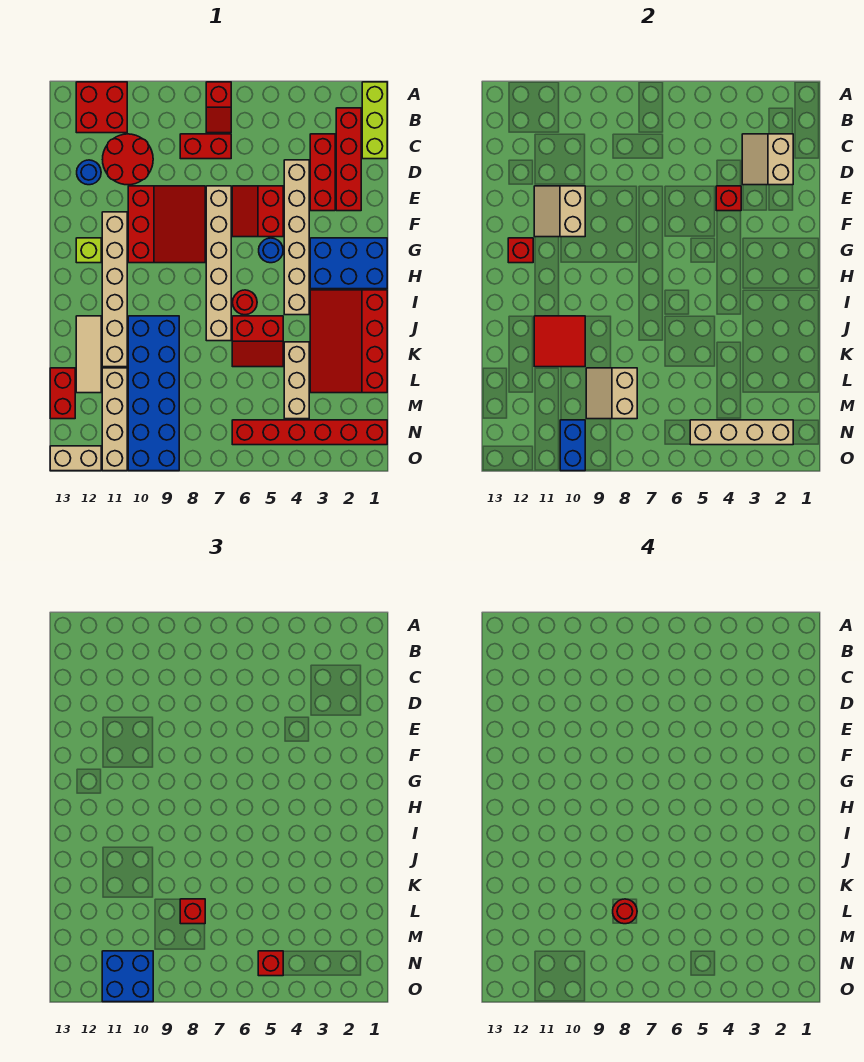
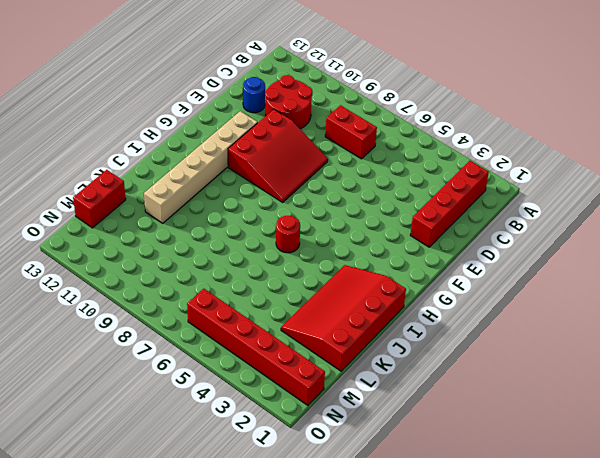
none -> lime brick A1:C1 level 1
none -> red slope A7:B7 level 1 top A
none -> red brick A11:B12 level 1
none -> red brick C3:E3 level 1

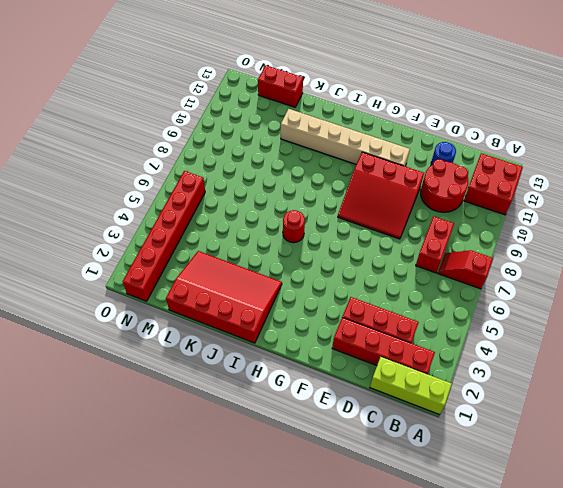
none -> tan brick D4:I4 level 1
none -> red slope E5:F6 level 1 top 5
none -> tan brick E7:J7 level 1
none -> blue brick G1:H3 level 1

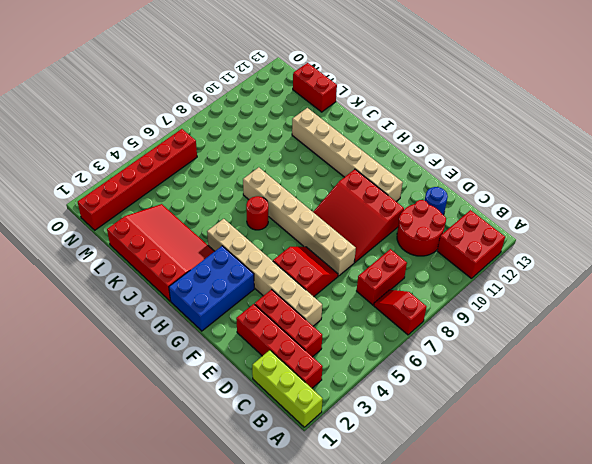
none -> blue round brick G5 level 1
none -> lime brick G12 level 1
none -> red slope J5:K6 level 1 top J
none -> blue brick J9:O10 level 1

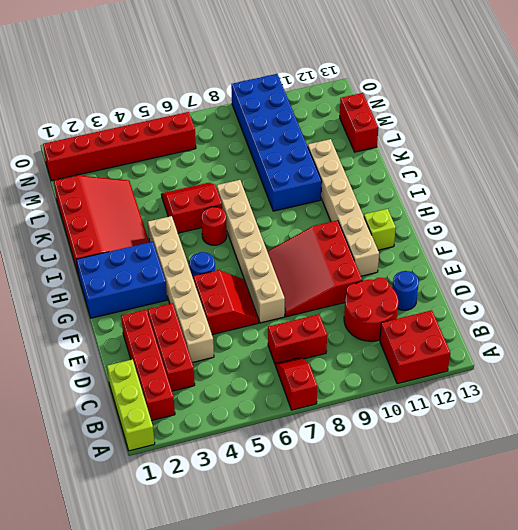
none -> tan tile J12:L12 level 1
none -> tan brick K4:M4 level 1
none -> tan brick L11:O11 level 1
none -> tan brick O12:O13 level 1

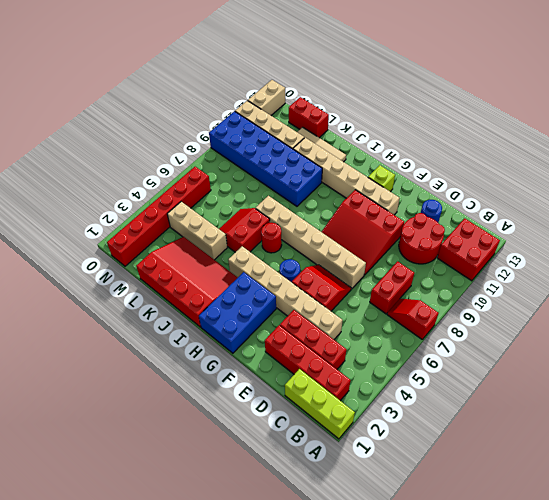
none -> tan slope C2:D3 level 2 top 2
none -> red brick E4 level 2
none -> tan slope E10:F11 level 2 top 10
none -> red brick G12 level 2

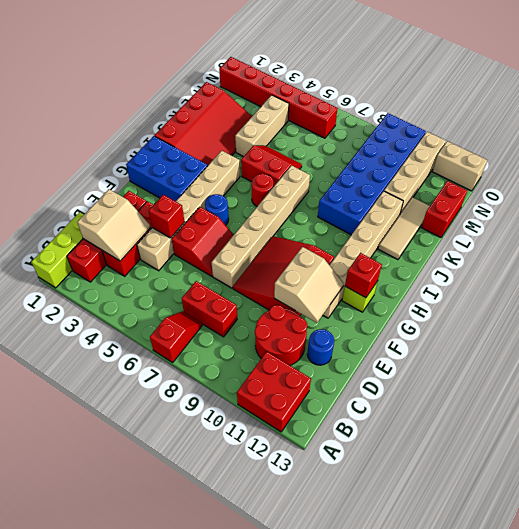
none -> red tile J10:K11 level 2
none -> tan slope L8:M9 level 2 top 8
none -> tan brick N2:N5 level 2
none -> blue brick N10:O10 level 2

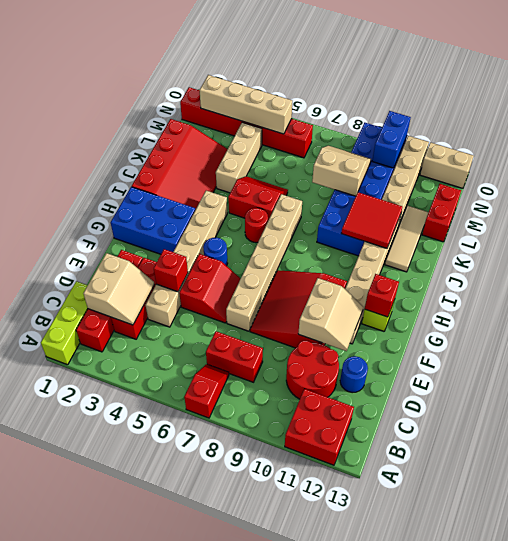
tan slope L8:M9 level 2 top L -> tan slope L8:M9 level 2 top 8
none -> red brick L8 level 3
none -> red brick N5 level 3
none -> blue brick N10:O11 level 3
none -> red round brick L8 level 4

